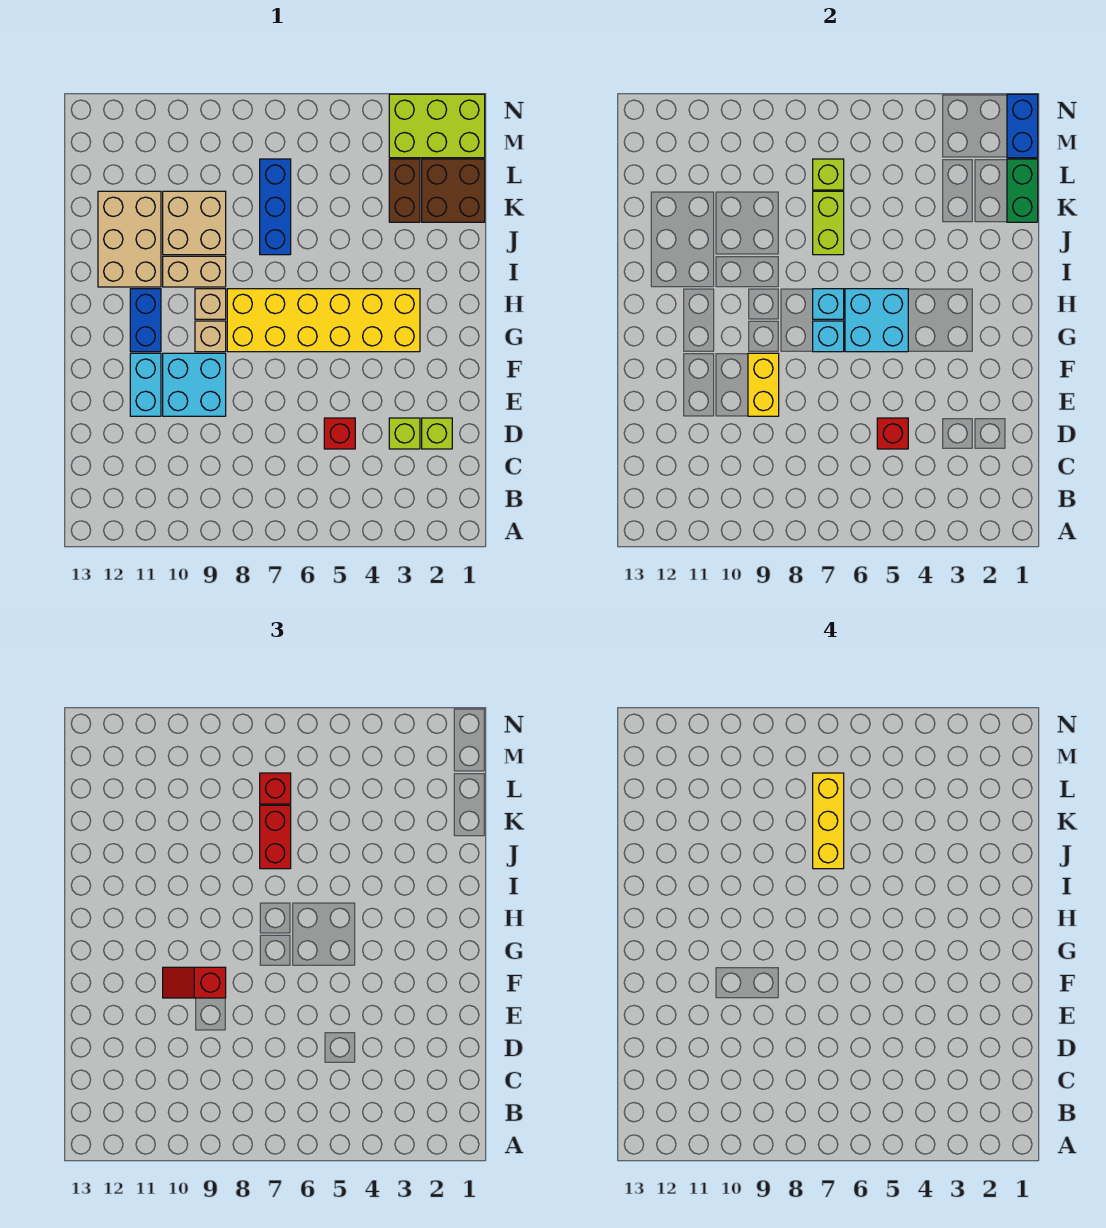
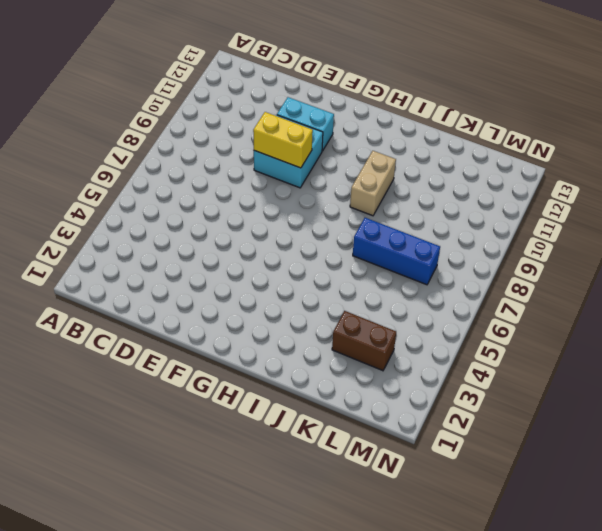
none -> lime brick D2 level 1
none -> lime brick D3 level 1
none -> red brick D5 level 1

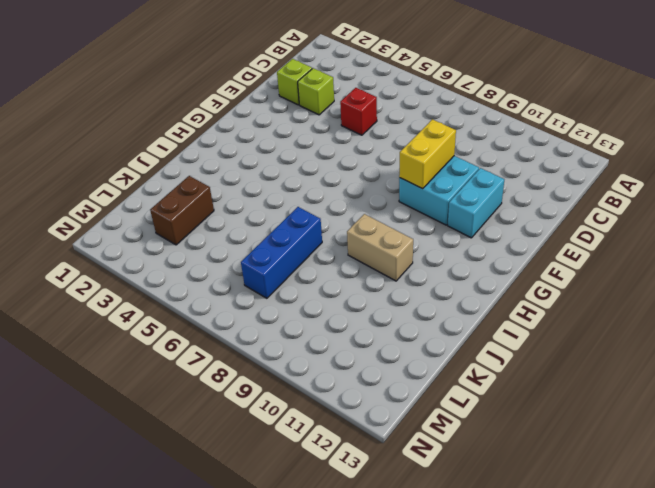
none -> yellow brick G3:H8 level 1
none -> tan brick G9 level 1
none -> blue brick G11:H11 level 1

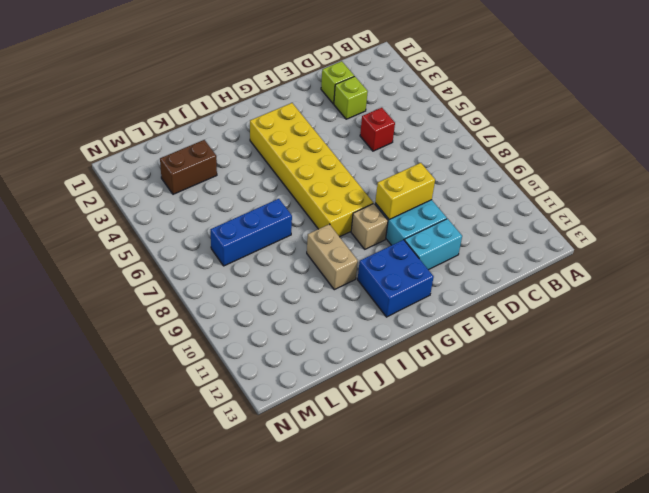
blue brick G11:H12 level 1 -> blue brick G11:H11 level 1
none -> tan brick H9 level 1
none -> tan brick I11:K12 level 1
none -> tan brick J9:K10 level 1

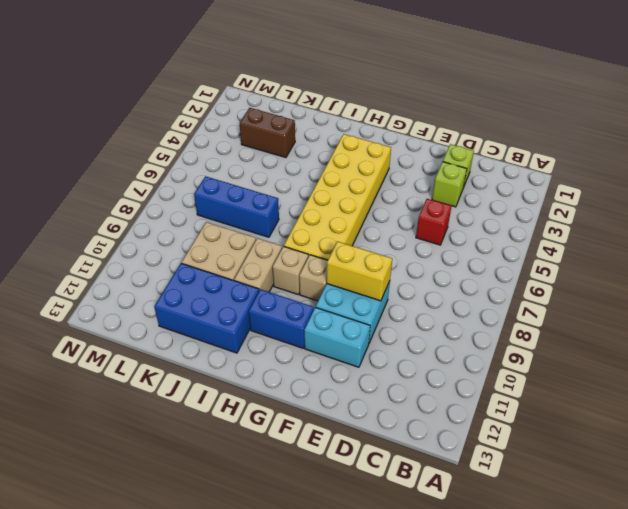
blue brick I11:K12 level 1 -> tan brick I11:K12 level 1
none -> brown brick K1:L2 level 1
none -> lime brick M1:N3 level 1
none -> red brick D5 level 2

